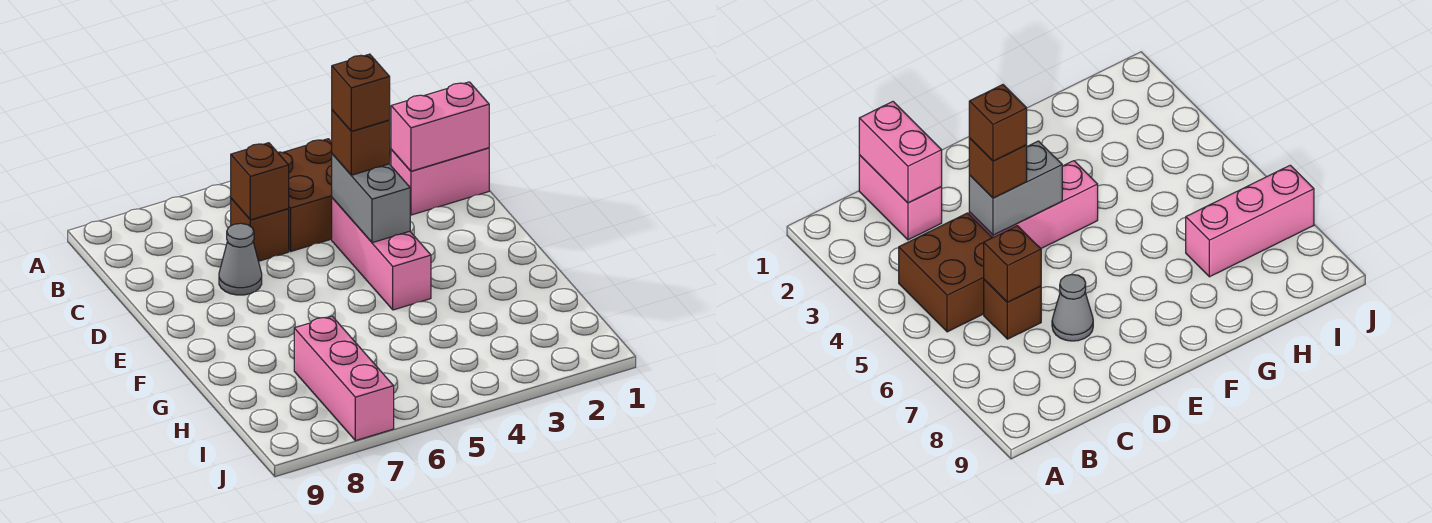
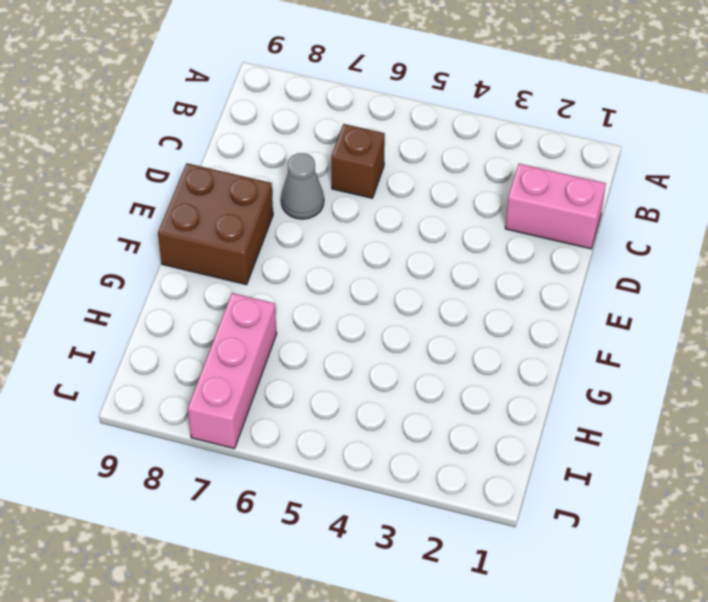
brown brick E8:F9 level 1 -> brown brick B4:C5 level 1
none -> pink brick D4:F4 level 1
none -> pink brick C1:C2 level 2

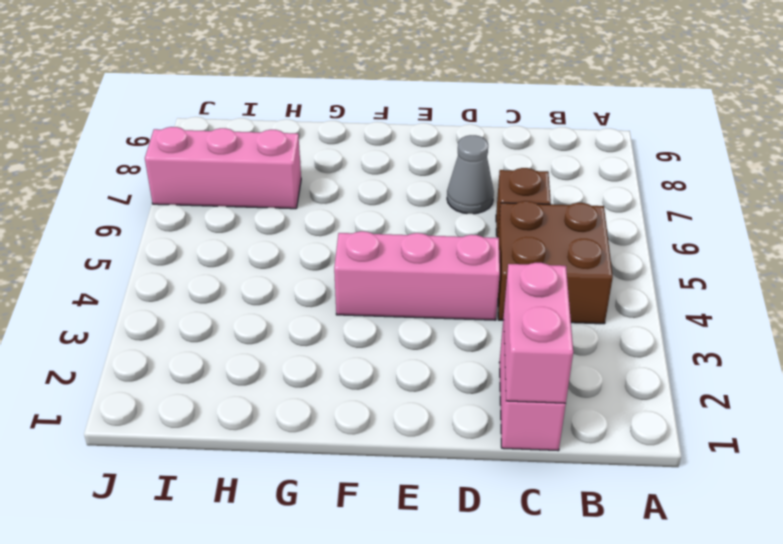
none -> brown brick C6 level 2
none -> grey brick D4:E4 level 2

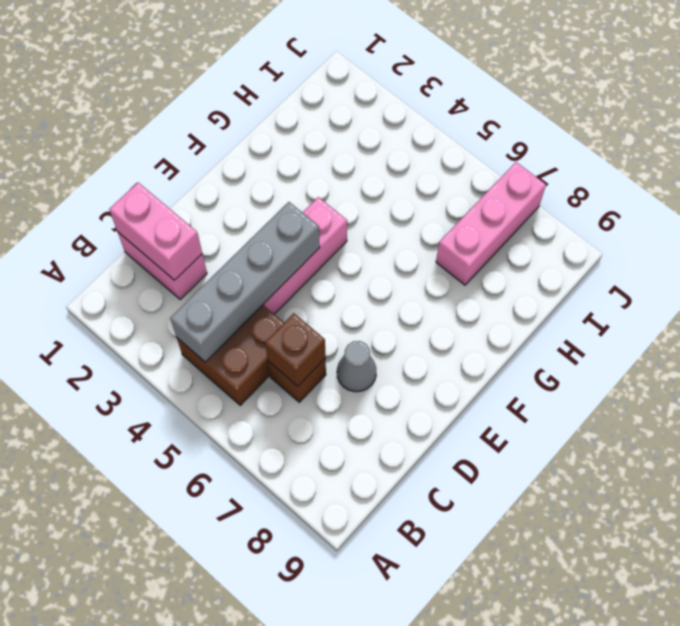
grey brick B4:E4 level 2 -> grey brick D4:E4 level 2
none -> brown brick D4 level 3
none -> brown brick D4 level 4

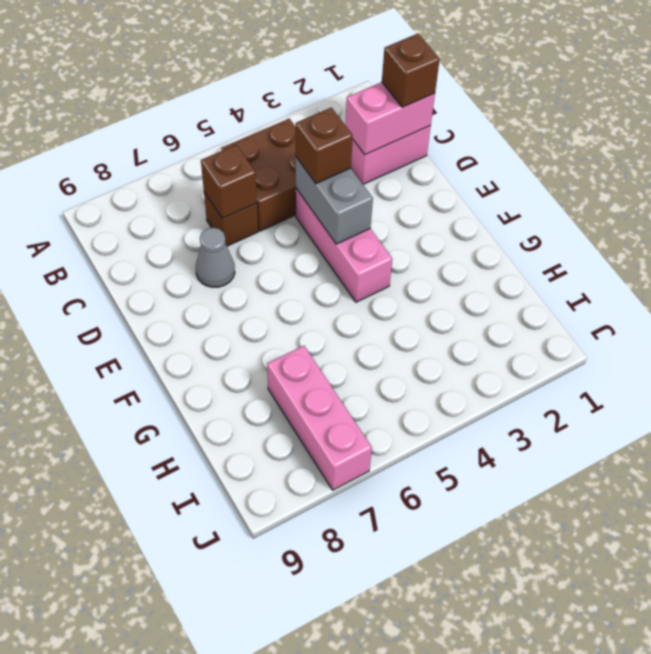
brown brick C1 level 3 -> brown brick D4 level 4

